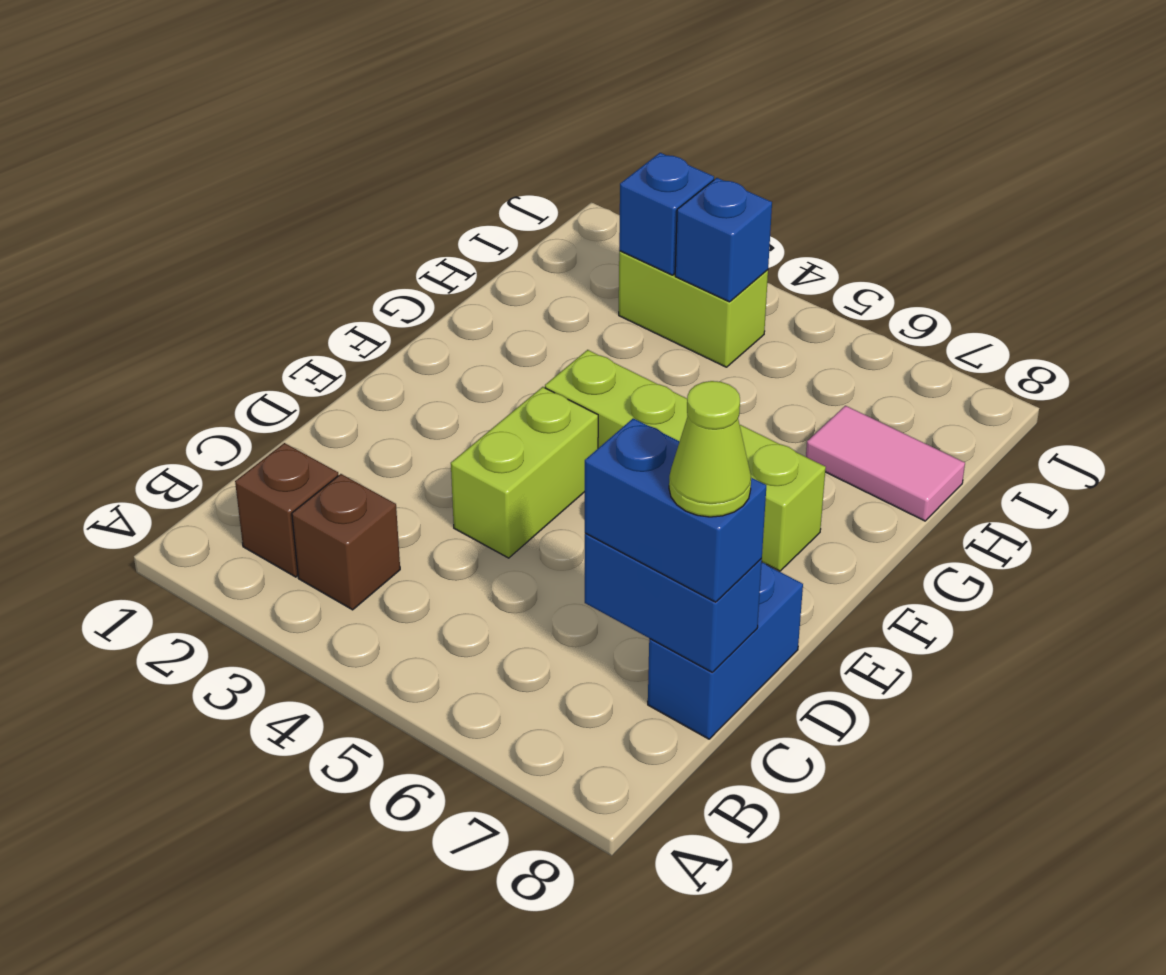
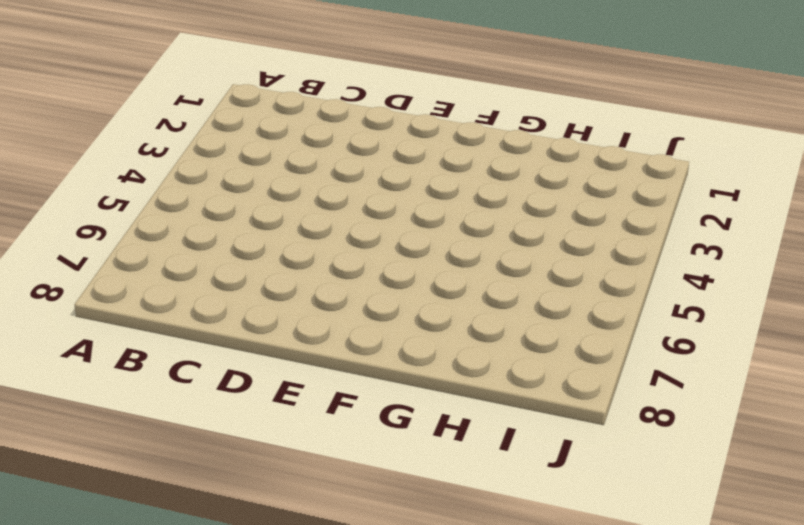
none -> brown brick B2 level 1
none -> brown brick B3 level 1
none -> blue brick C8:D8 level 1

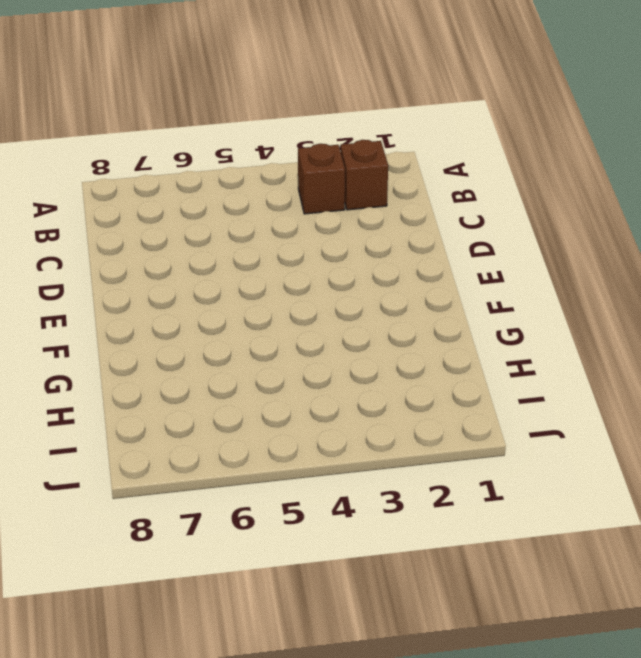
none -> blue brick C8:D8 level 1
none -> lime brick D4:E4 level 1
none -> lime brick F4:F7 level 1

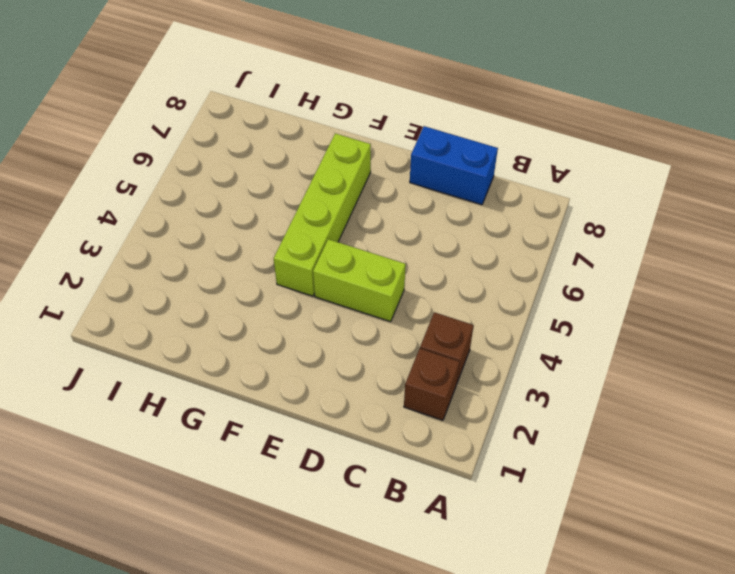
none -> pink tile H7:H8 level 1
none -> lime brick I3:I4 level 1
none -> blue brick C7:C8 level 2

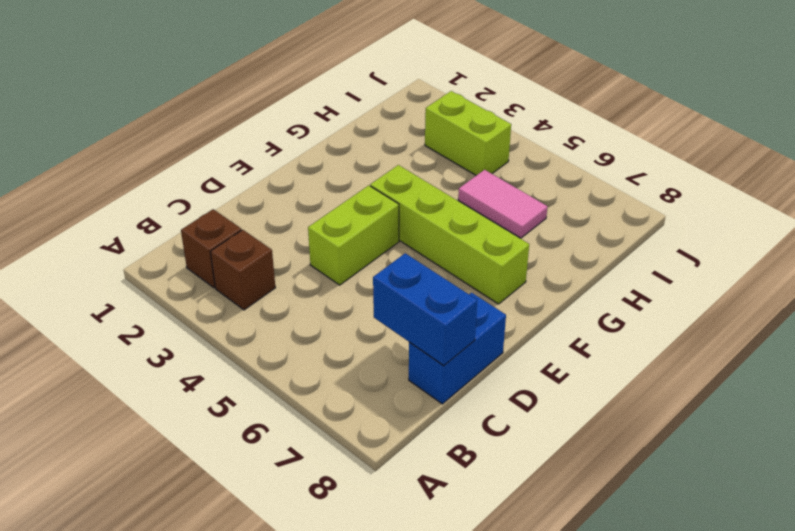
pink tile H5:H6 level 1 -> pink tile H7:H8 level 1
none -> blue brick I3 level 2
none -> blue brick I4 level 2
none -> blue brick C7:C8 level 3

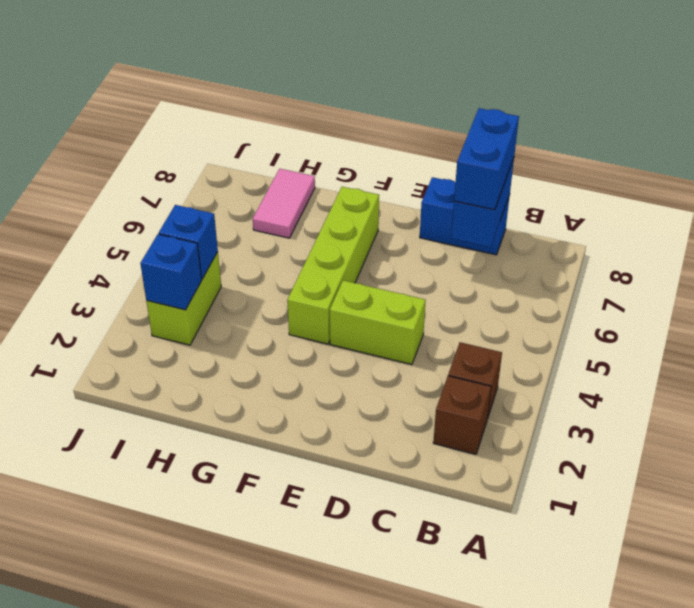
none -> lime cone C8 level 4

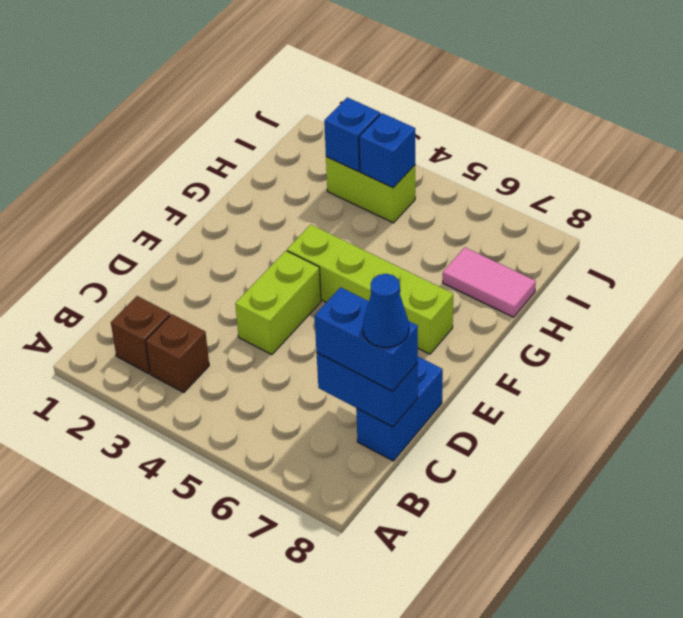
blue cone C8 level 4 -> lime cone C8 level 4

